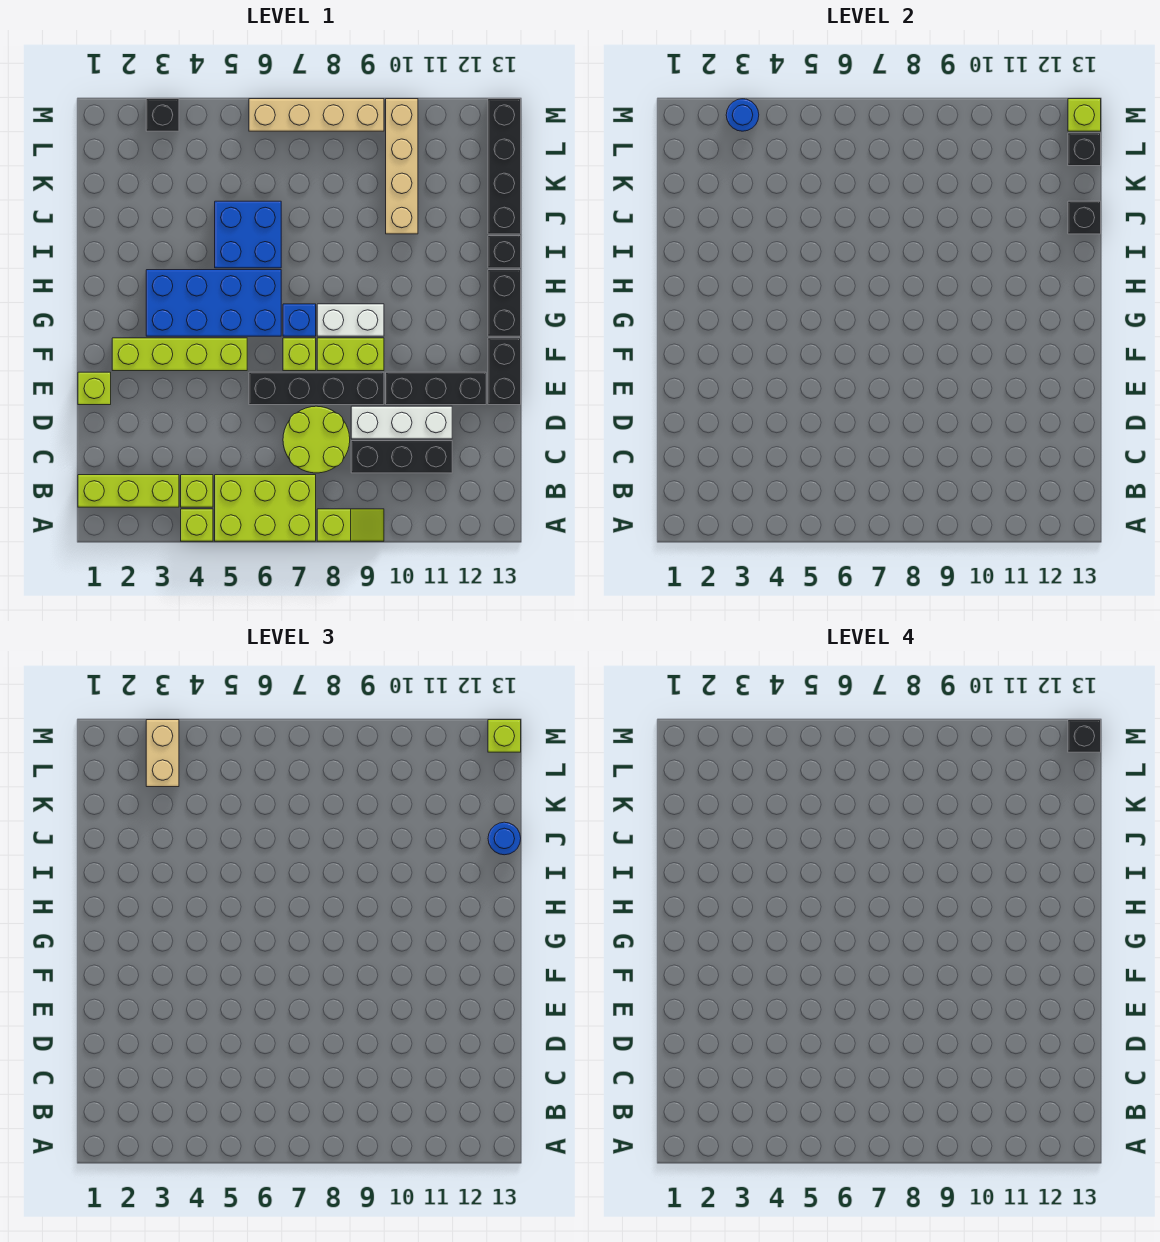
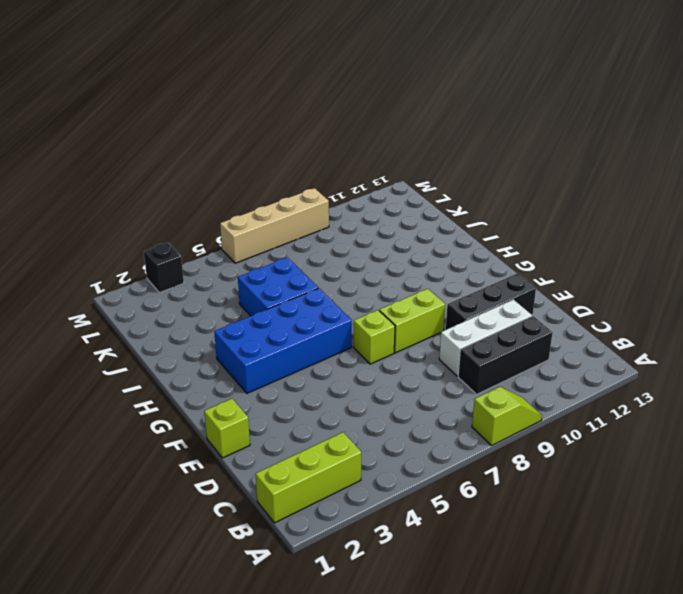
none -> lime brick A4 level 1
none -> lime brick A5:B7 level 1
none -> lime brick B4 level 1
none -> lime round brick C7:D8 level 1

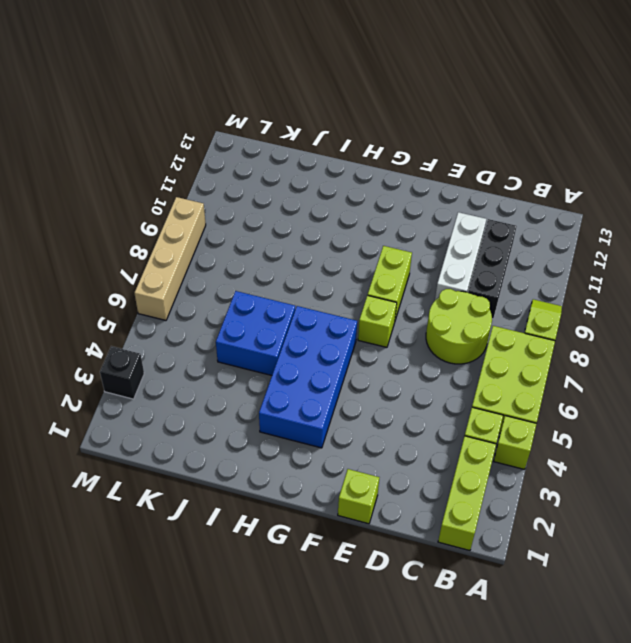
none -> black brick E6:E9 level 1
none -> black brick E10:E12 level 1
none -> black brick E13:F13 level 1
none -> lime brick F2:F5 level 1

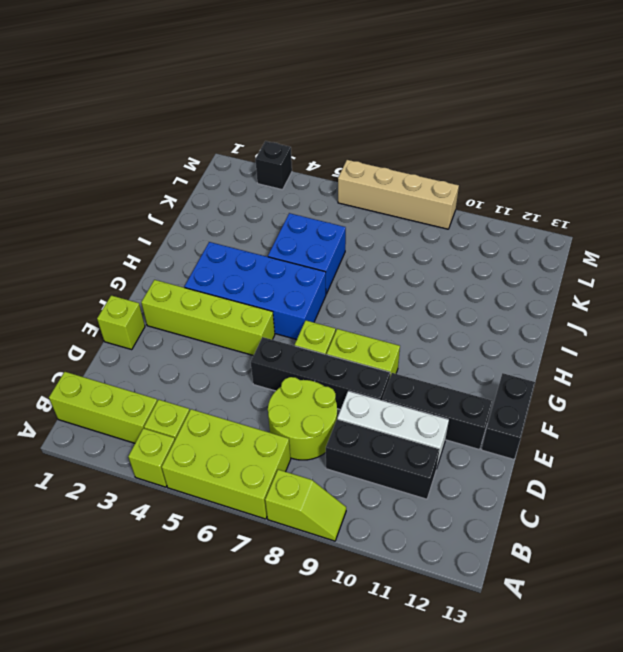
none -> blue brick G7 level 1
none -> white brick G8:G9 level 1
none -> black brick G13:H13 level 1
none -> black brick I13 level 1

